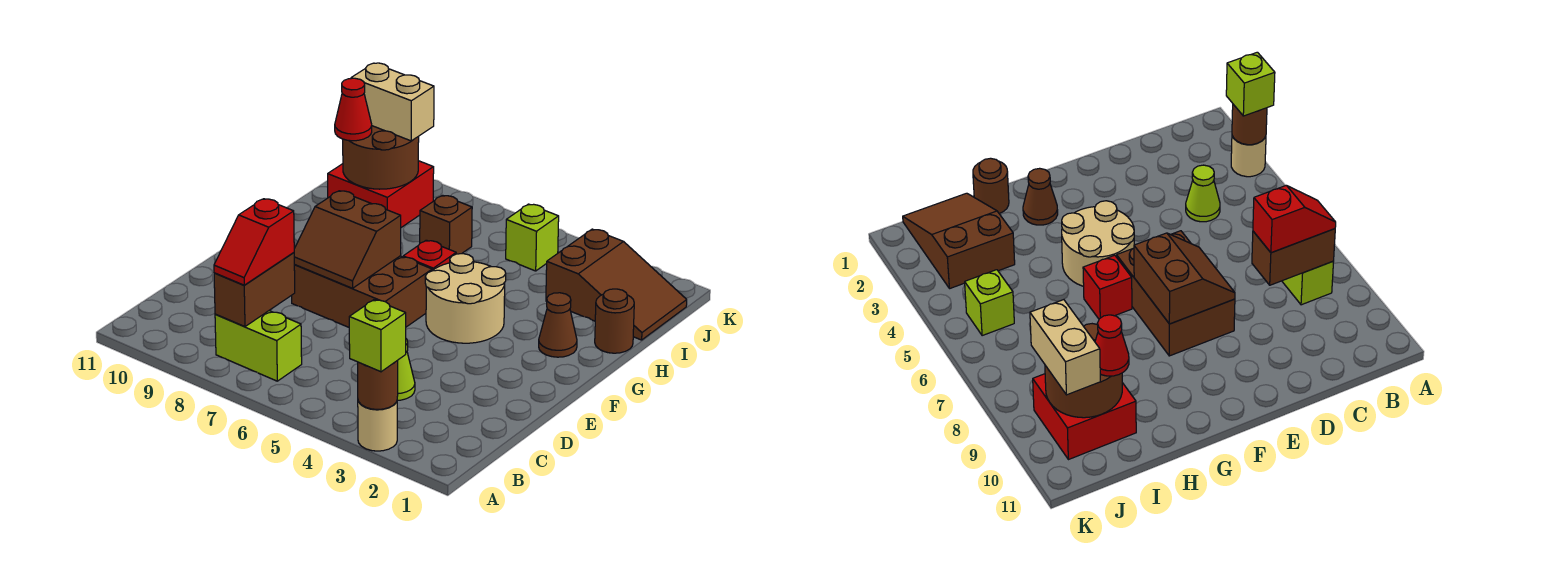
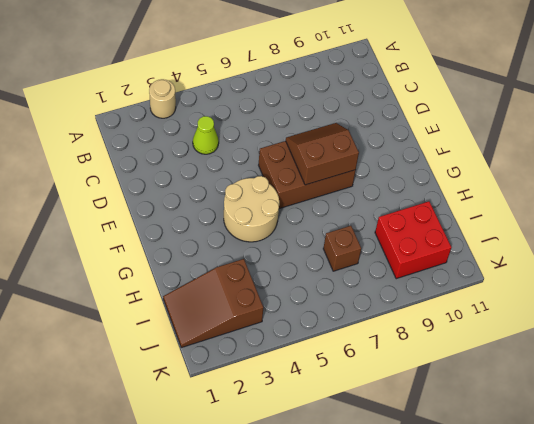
none -> lime brick B7:B8 level 1
none -> brown cone G2 level 1
none -> red brick G6 level 1

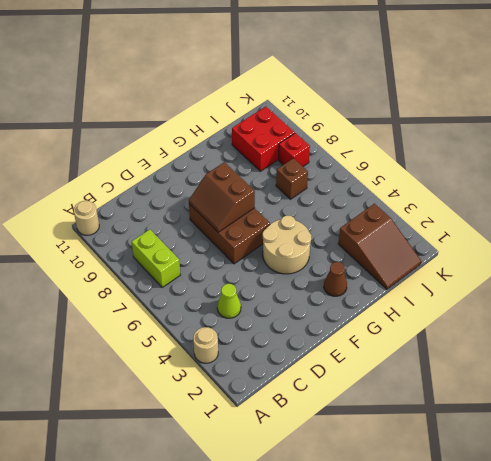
tan round brick A11 level 1 -> none
red brick J8 level 1 -> red brick G6 level 1
none -> brown round brick H1 level 1
none -> lime brick J5 level 1
none -> brown round brick A3 level 2

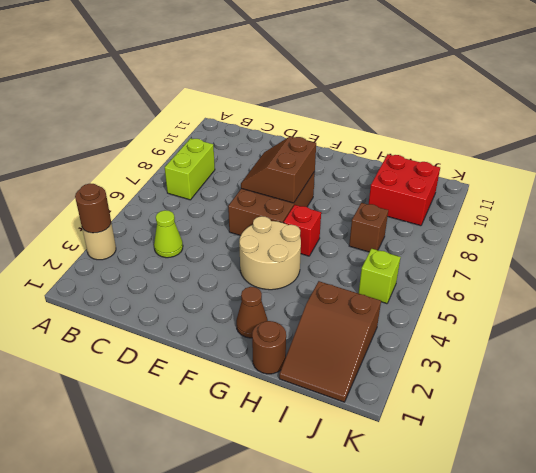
none -> brown brick B8:C8 level 2
none -> brown round brick I9:J10 level 2
none -> lime brick A3 level 3

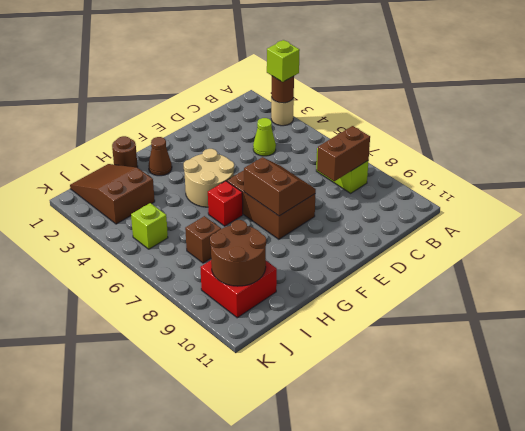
none -> red slope B8:C8 level 3 top C
none -> red cone I10 level 3
none -> tan brick J9:J10 level 3

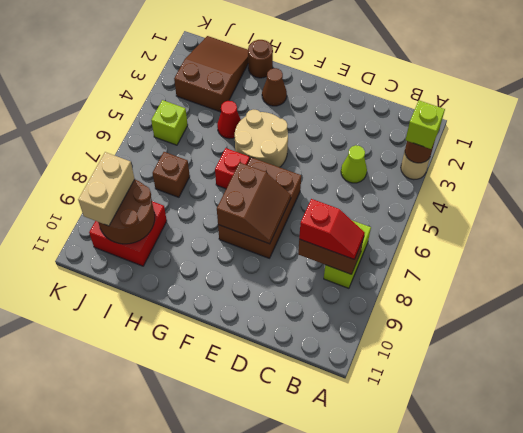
red cone H4 level 1 -> red cone I10 level 3

